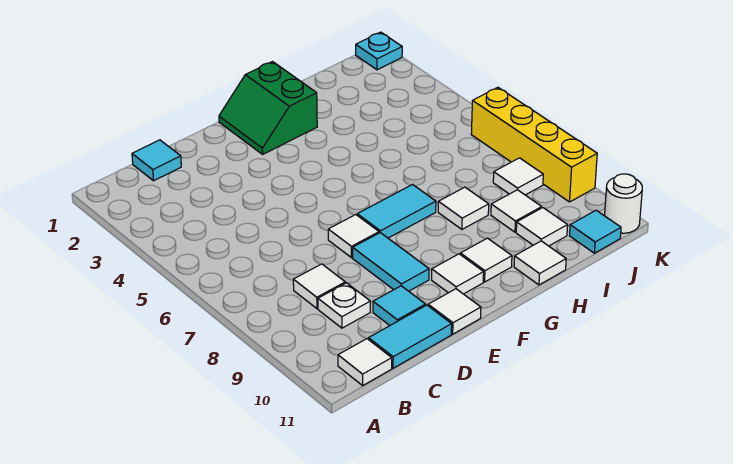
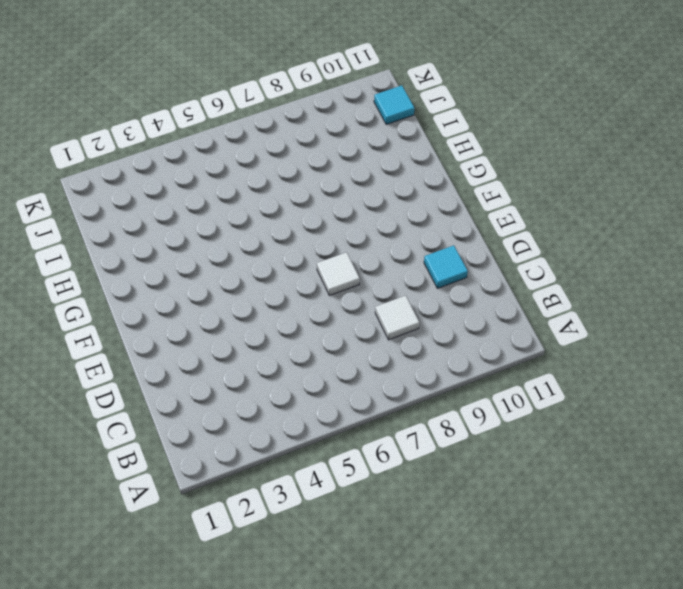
none -> white tile B11 level 1
none -> cyan tile C1 level 1
none -> white plate C9 level 1

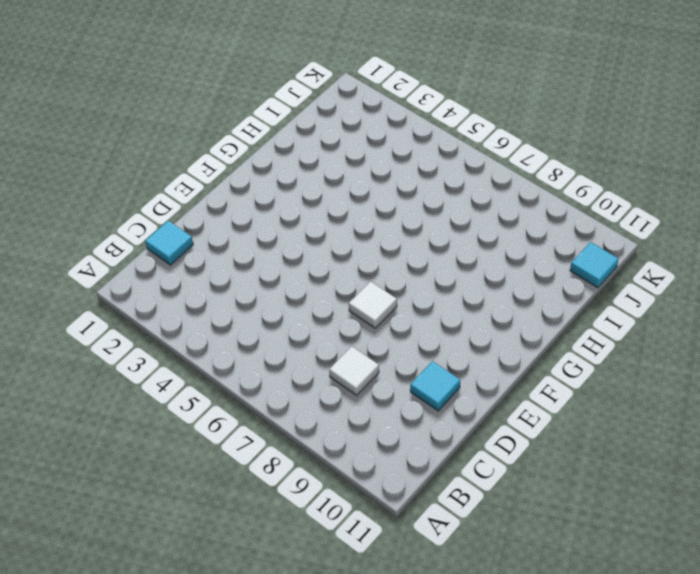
none -> white tile B11 level 1
none -> white plate C9 level 1
none -> cyan tile C11:D11 level 1

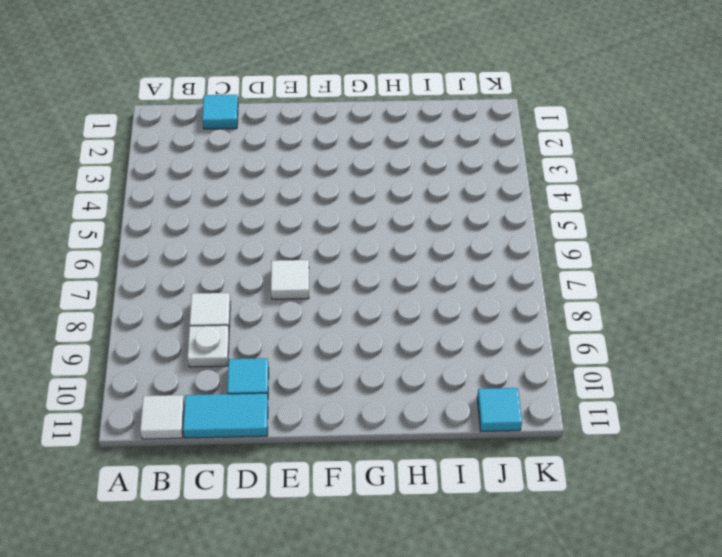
none -> cyan tile E8:E9 level 1
none -> white tile E11 level 1
none -> green slope F1:G2 level 1 top G

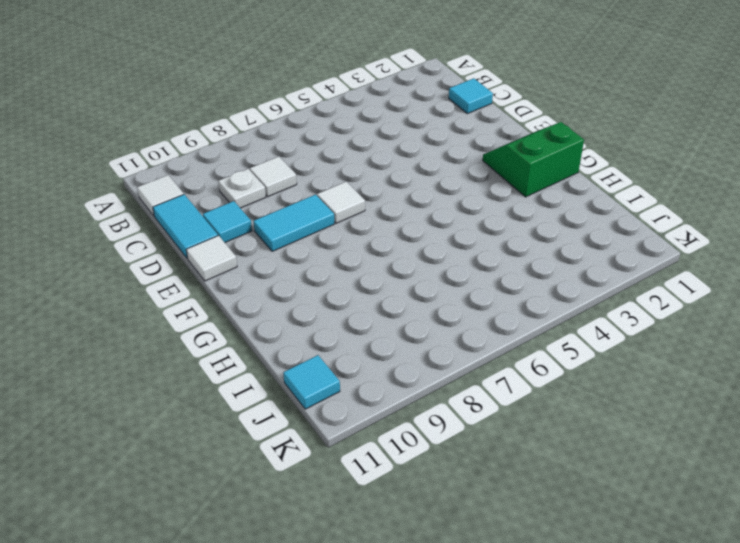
none -> cyan tile F7:G7 level 1
none -> white tile F10 level 1
none -> white tile G10 level 1

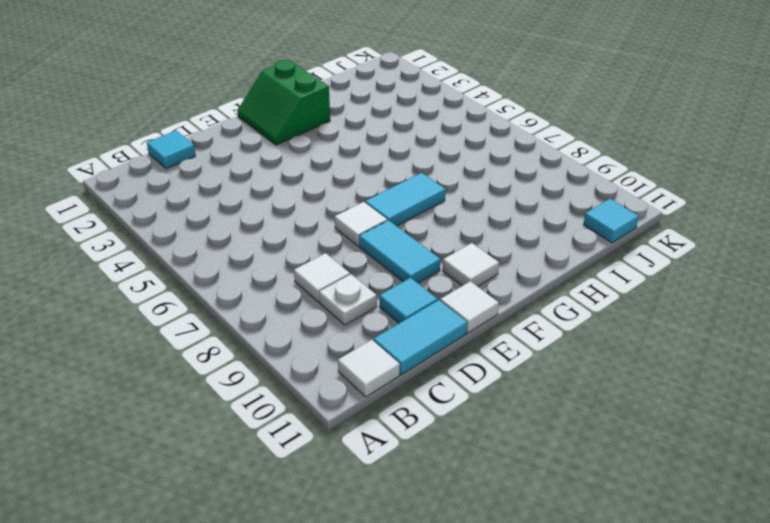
none -> white tile G10 level 1
none -> white tile H8 level 1
none -> white tile H11 level 1

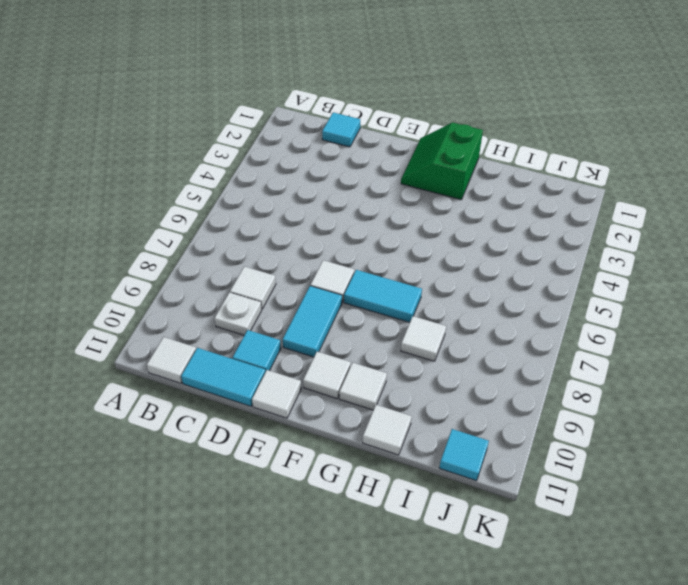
none -> white tile I9 level 1
none -> white tile I10 level 1
none -> white tile J8 level 1

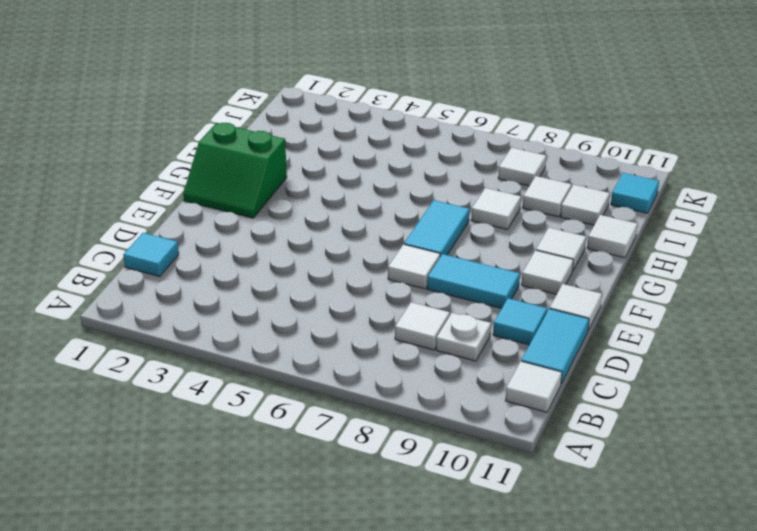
none -> cyan plate K1 level 1
none -> yellow brick K6:K9 level 1
none -> white round brick K11 level 1

